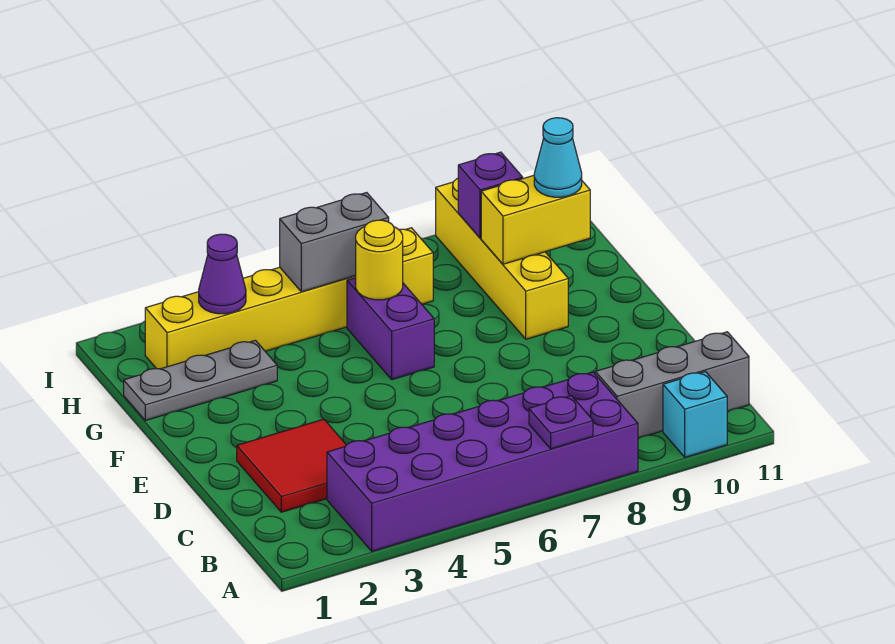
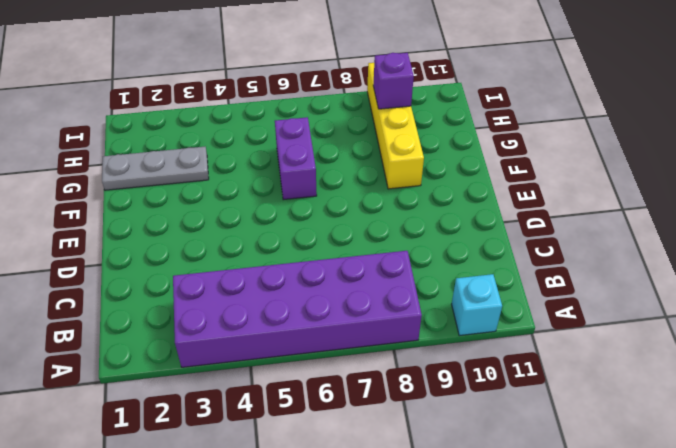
none -> grey brick B9:B11 level 1
none -> red tile C2:D3 level 1
none -> yellow brick H2:H7 level 1

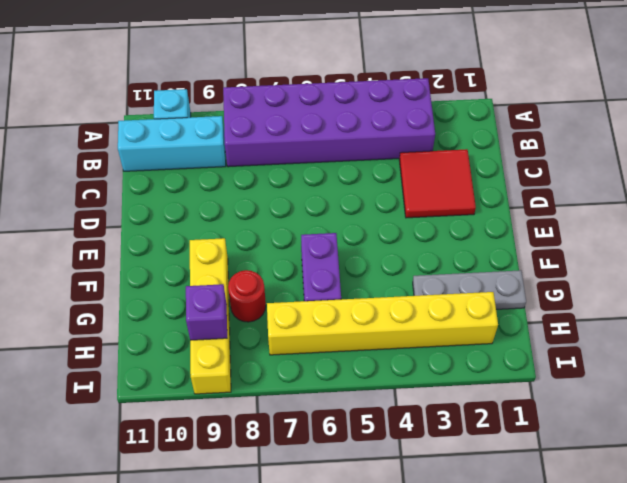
cyan brick B9:B11 level 1 -> grey brick B9:B11 level 1
red round brick G8 level 1 -> none
none -> purple plate A7 level 2
none -> yellow round brick G6 level 2
none -> yellow brick G9:G10 level 2

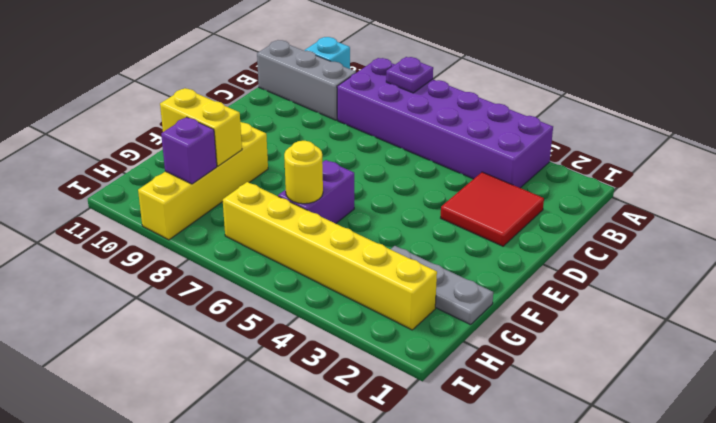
none -> purple cone H3 level 2
none -> grey brick H5:H6 level 2
none -> cyan cone G10 level 3

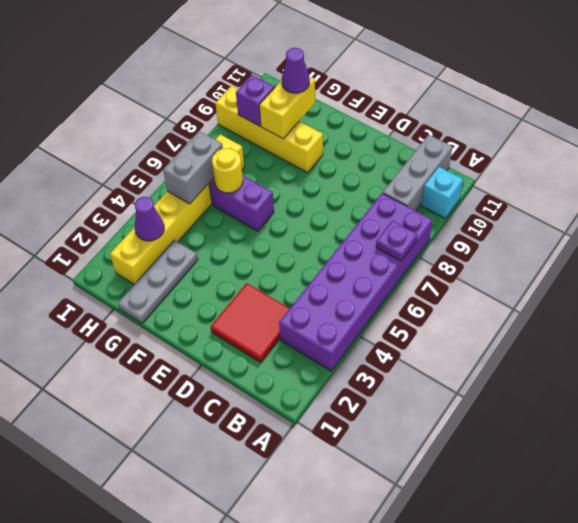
purple cone G10 level 3 -> cyan cone G10 level 3

